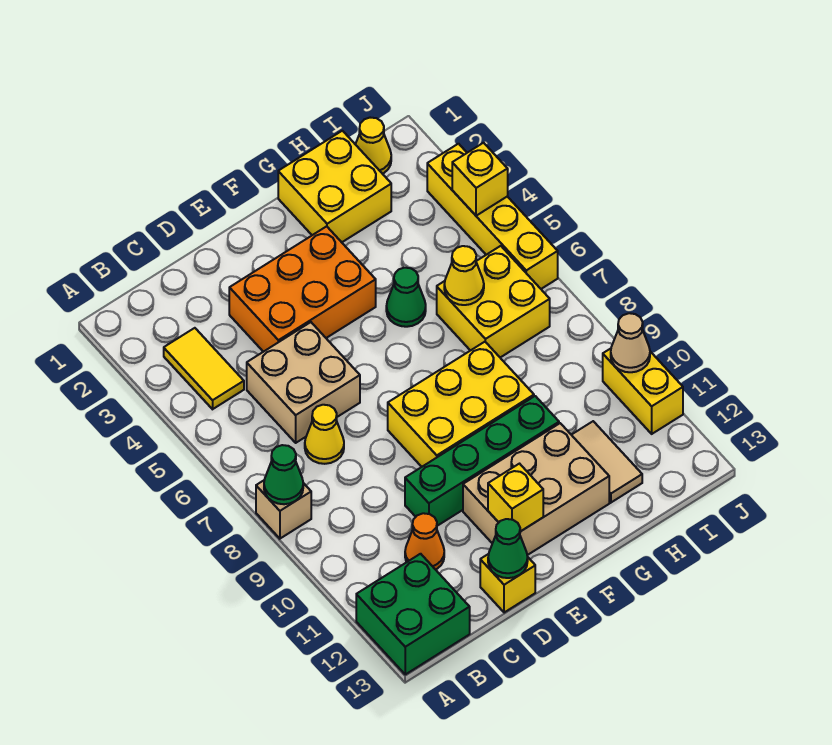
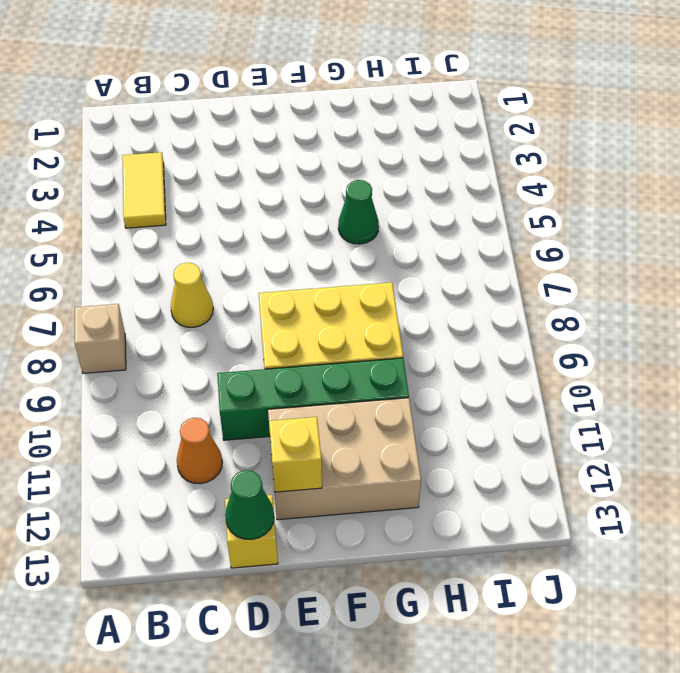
none -> green brick A12:B13 level 1
none -> tan brick C5:D6 level 1
none -> orange brick D3:F4 level 1

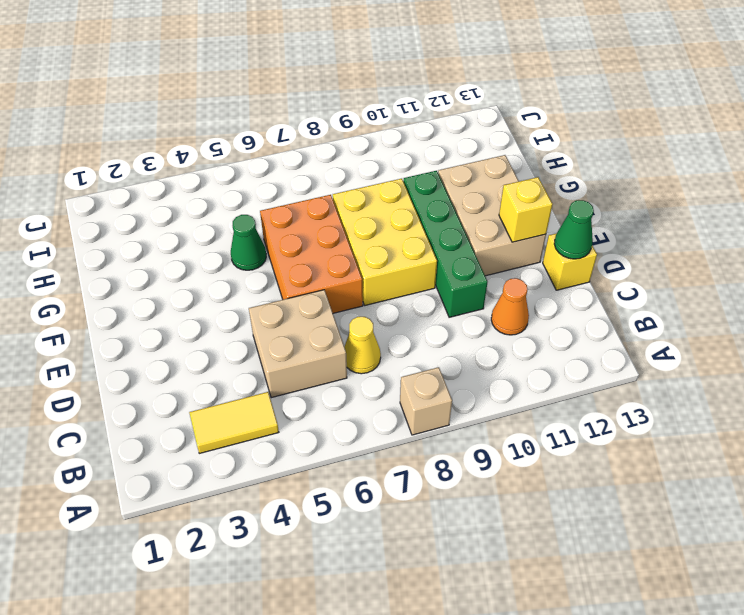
orange brick E6:G7 level 1 -> orange brick D3:F4 level 1
none -> green brick A12:B13 level 1
none -> yellow brick G1:H2 level 1
none -> yellow brick H6:I7 level 1

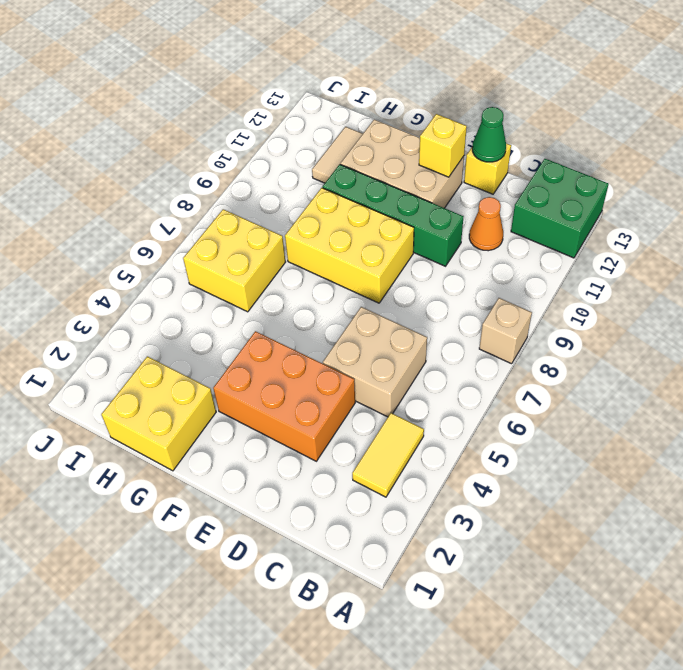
none -> yellow cone C7 level 1
none -> green cone G5 level 1
none -> yellow cone I1 level 1

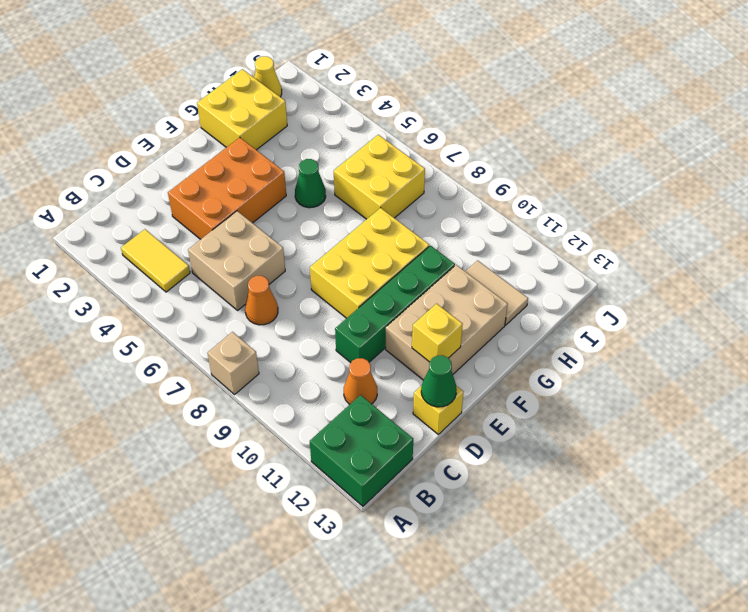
orange cone C7 level 1 -> yellow cone C7 level 1
none -> yellow brick J3:J6 level 1
none -> yellow brick J10:J11 level 1
none -> green cone A8 level 2

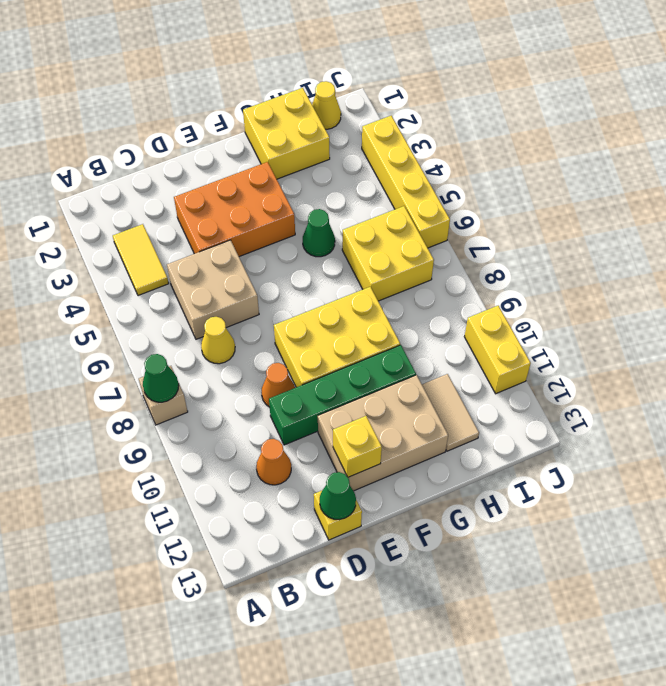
orange cone D9 level 1 -> none
none -> green brick A12:B13 level 1
none -> yellow cone H6 level 2
none -> yellow brick J4 level 2

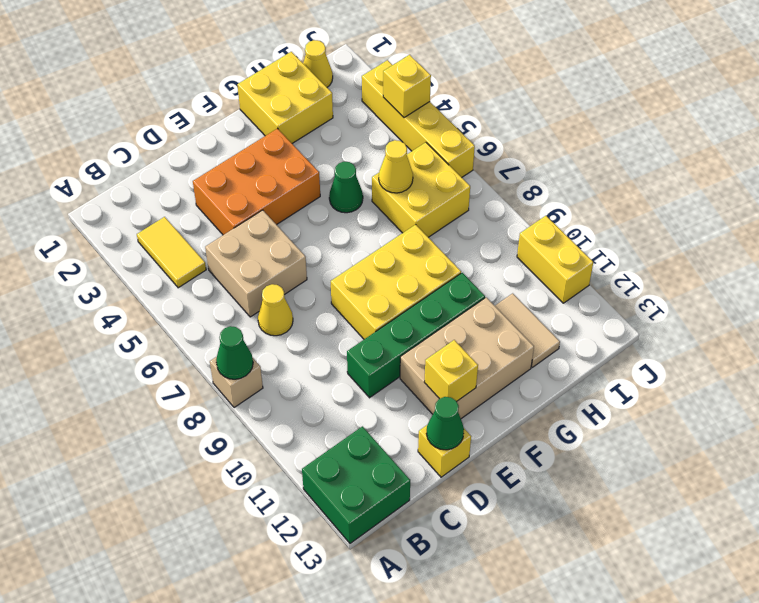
none -> orange cone C11 level 1
none -> tan cone J10 level 2

